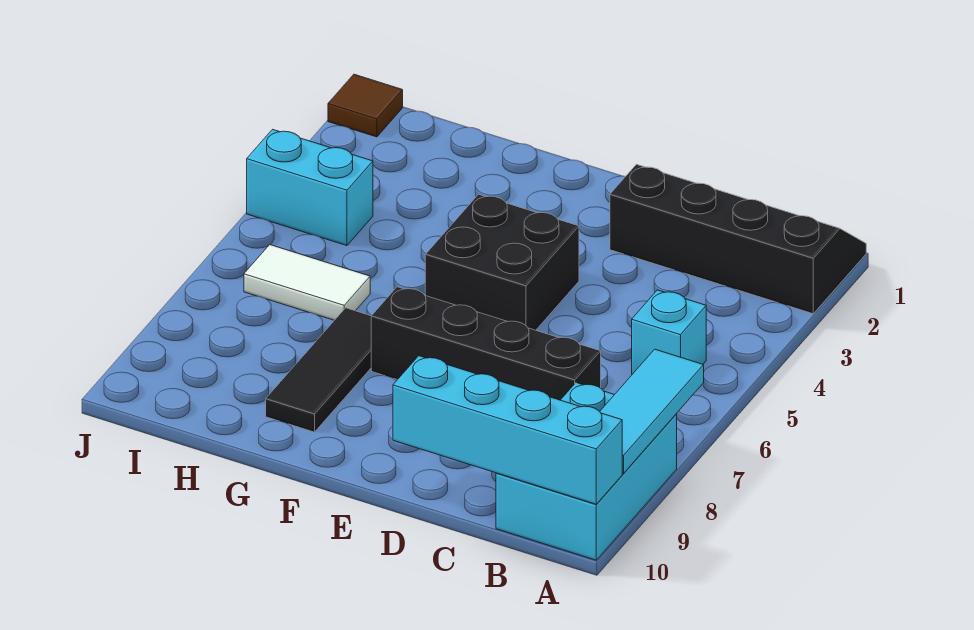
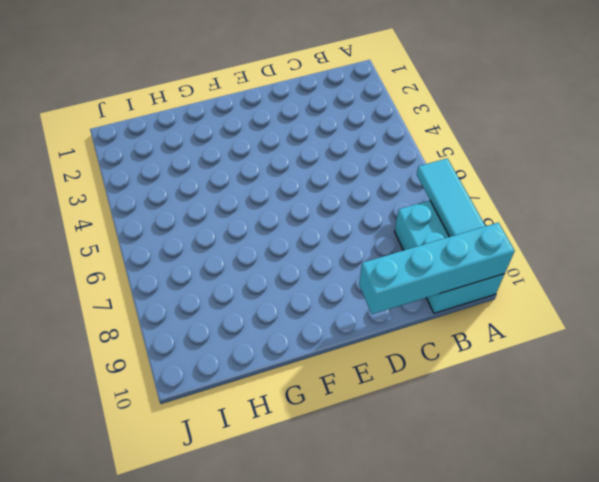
none -> black slope A1:D2 level 1 top 2
none -> cyan brick B5 level 1

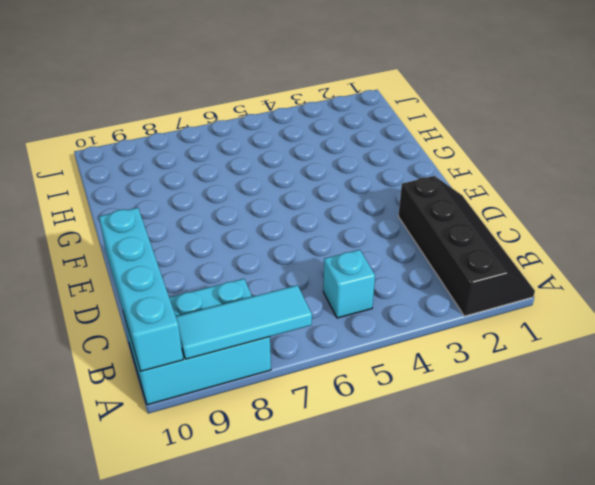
none -> black brick C7:F7 level 1
none -> black brick E4:F5 level 1

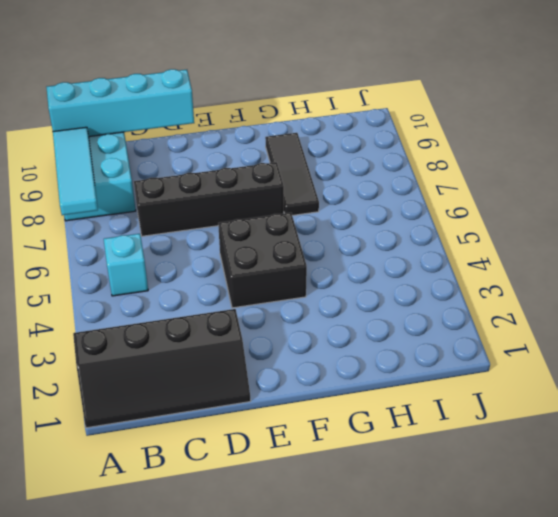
none -> white tile H6:I6 level 1
none -> cyan brick I4:J4 level 1

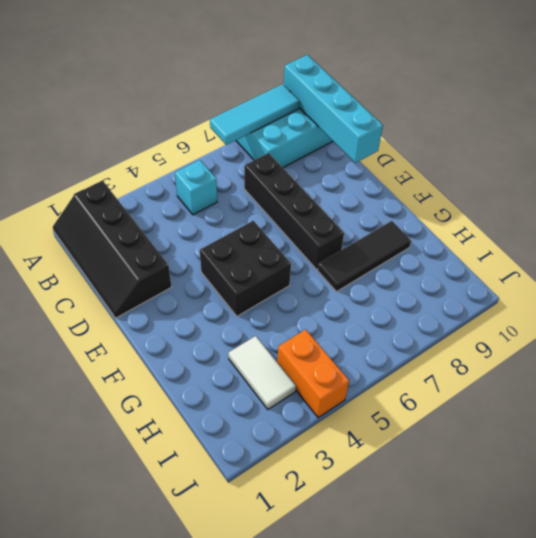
white tile H3:I3 level 1 -> white tile H6:I6 level 1
orange brick I4:J4 level 1 -> cyan brick I4:J4 level 1
none -> brown tile J1 level 1

